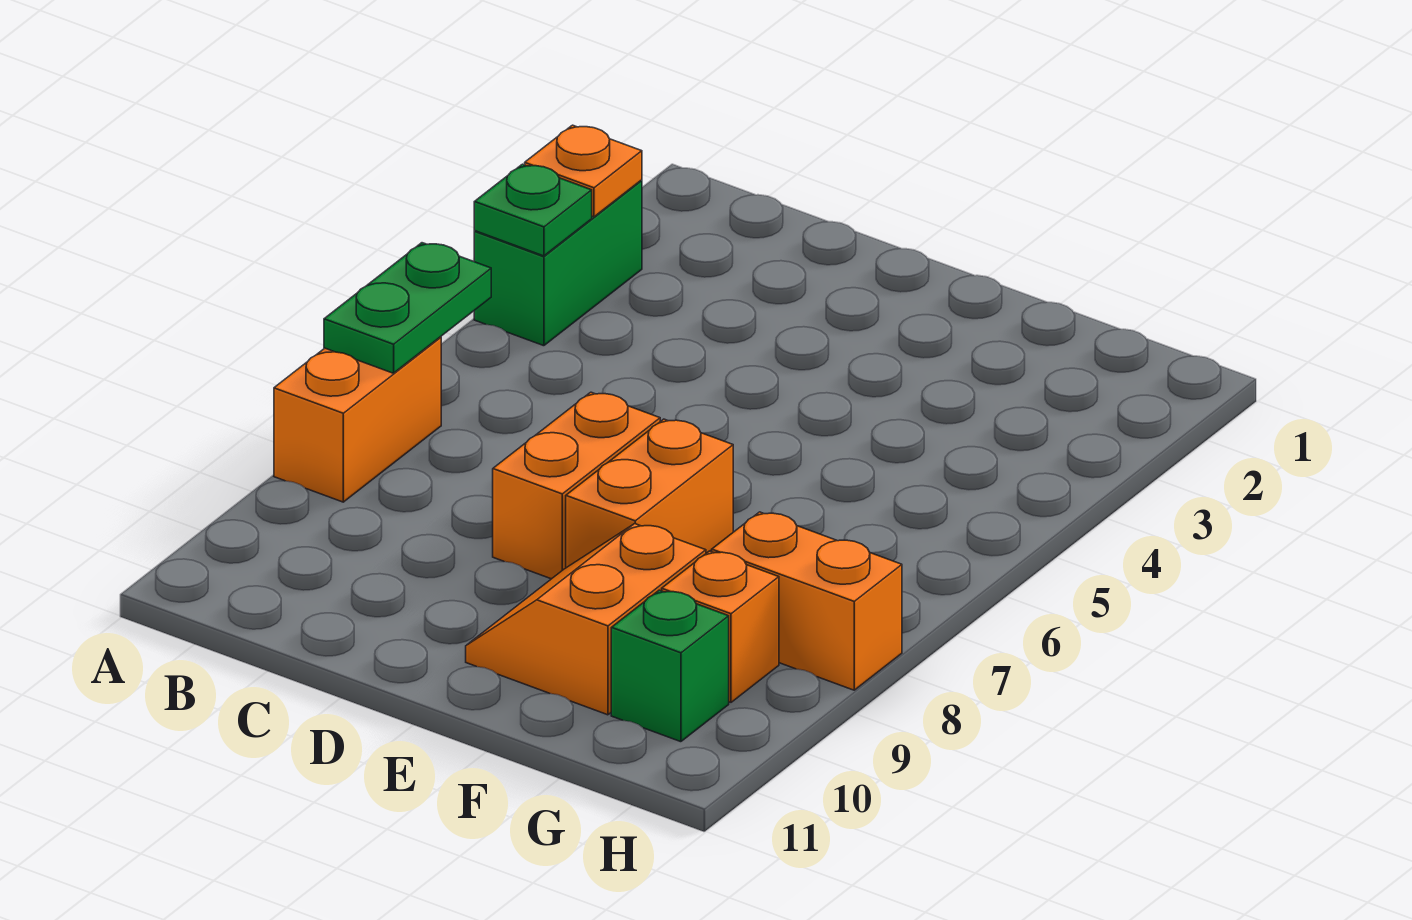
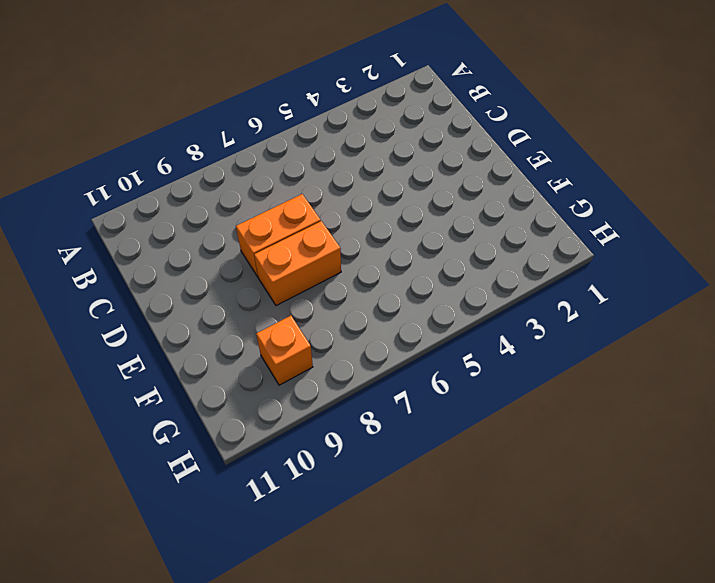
none -> green brick A3:A4 level 1
none -> orange brick A7:A8 level 1

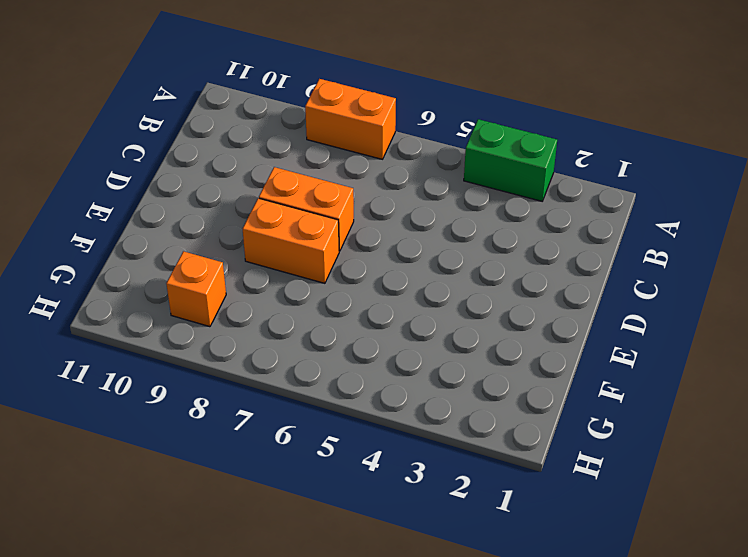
none -> orange slope E9:F10 level 1 top F
none -> orange brick G8:H8 level 1

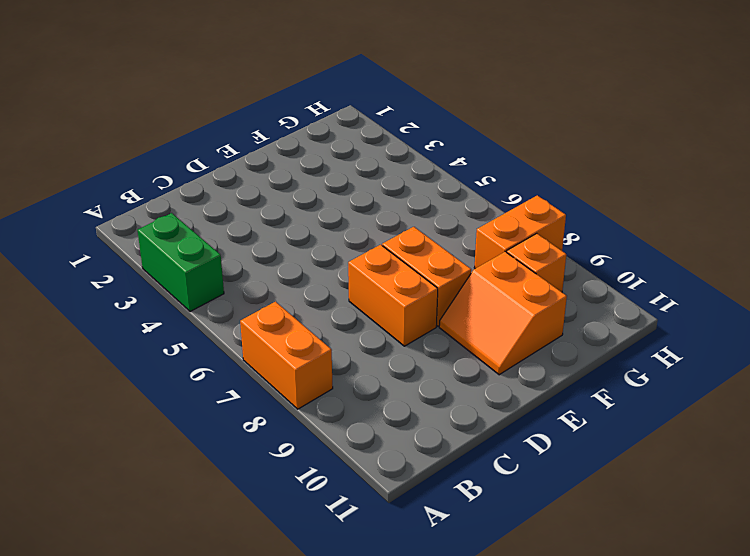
none -> green brick G10 level 1
none -> orange plate A3 level 2

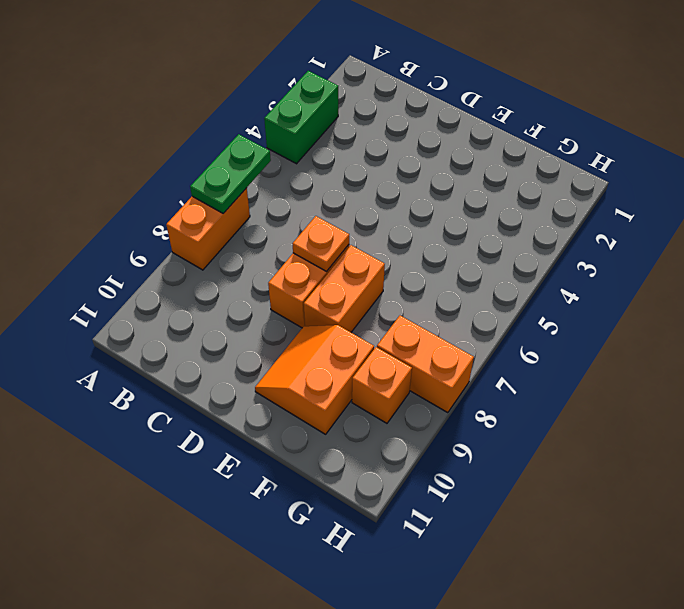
orange plate D7 level 2 -> orange plate A3 level 2
none -> green brick G10 level 1
none -> green plate A4 level 2

